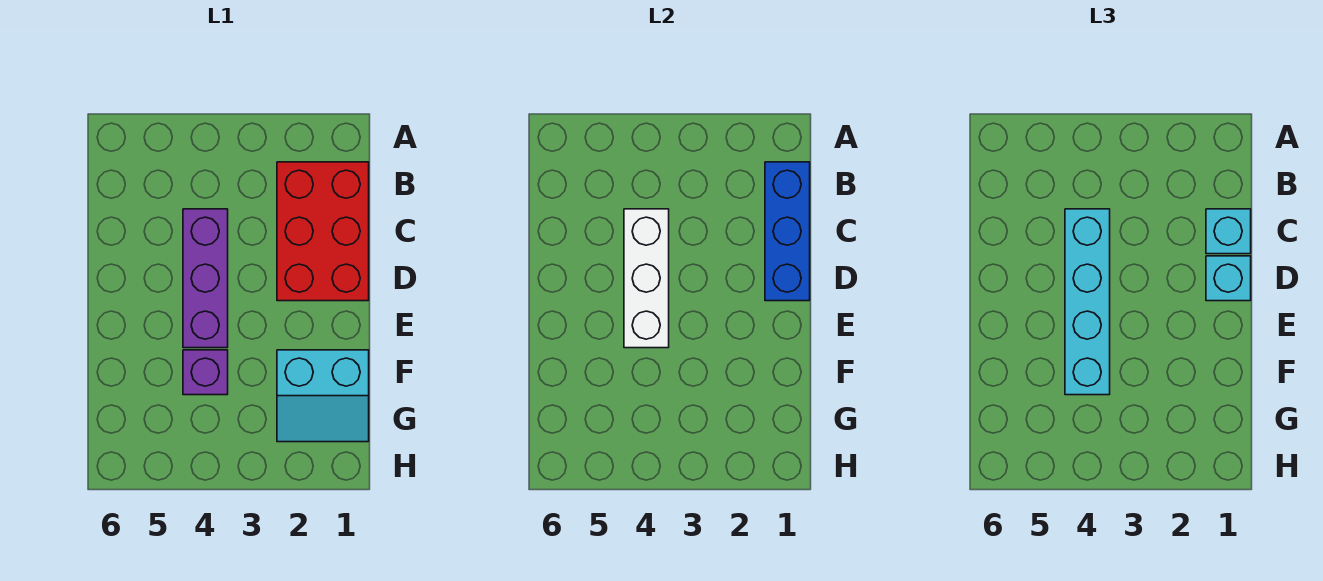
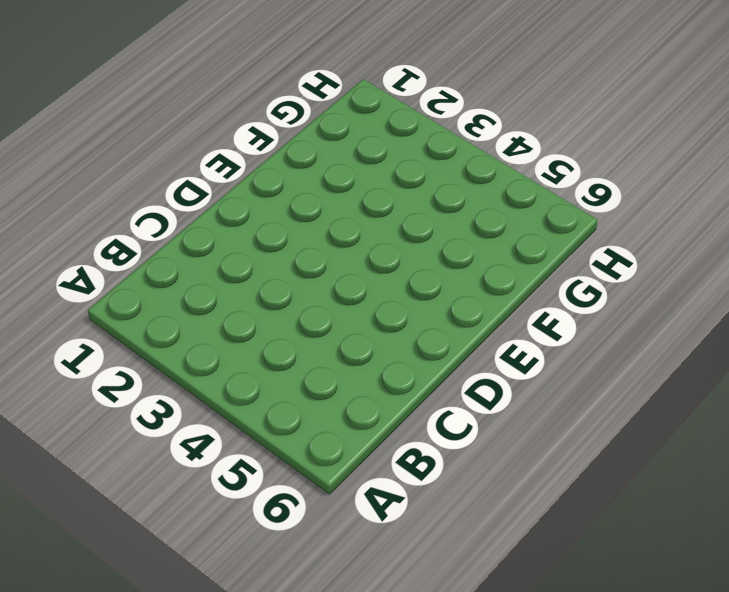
none -> red brick B1:D2 level 1
none -> purple brick C4:E4 level 1

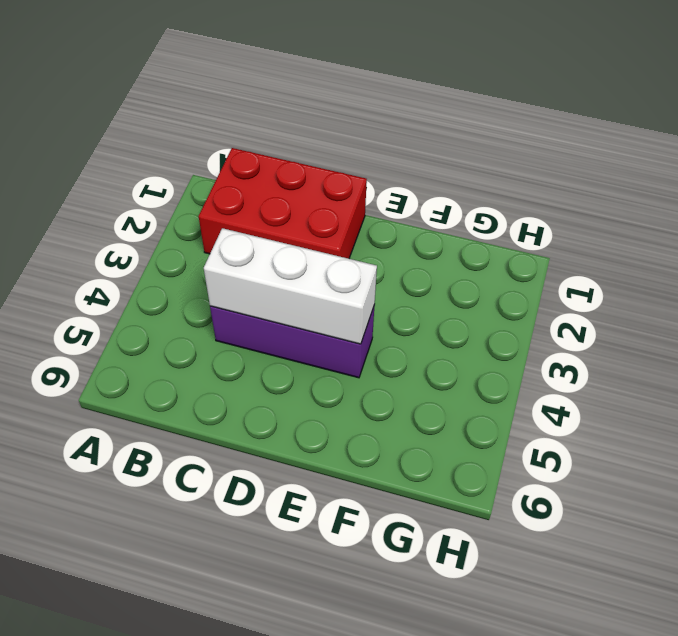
none -> cyan slope F1:G2 level 1 top F
none -> purple brick F4 level 1

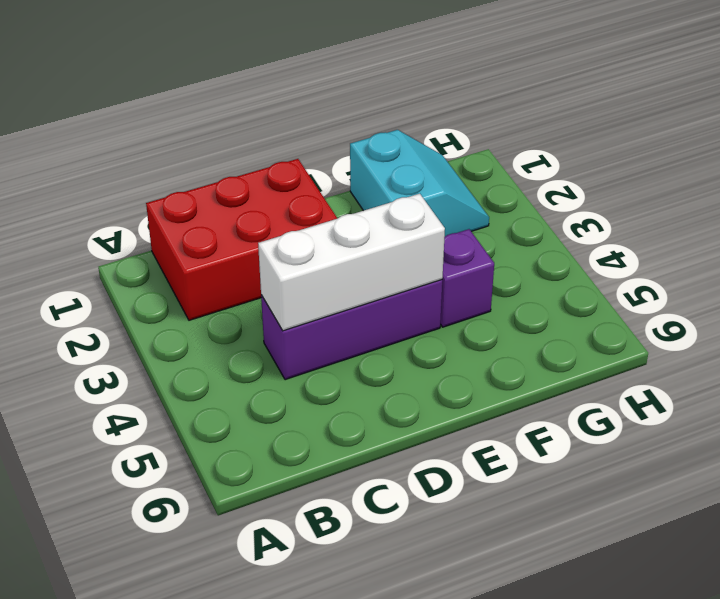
none -> blue brick B1:D1 level 2
none -> cyan brick C1 level 3

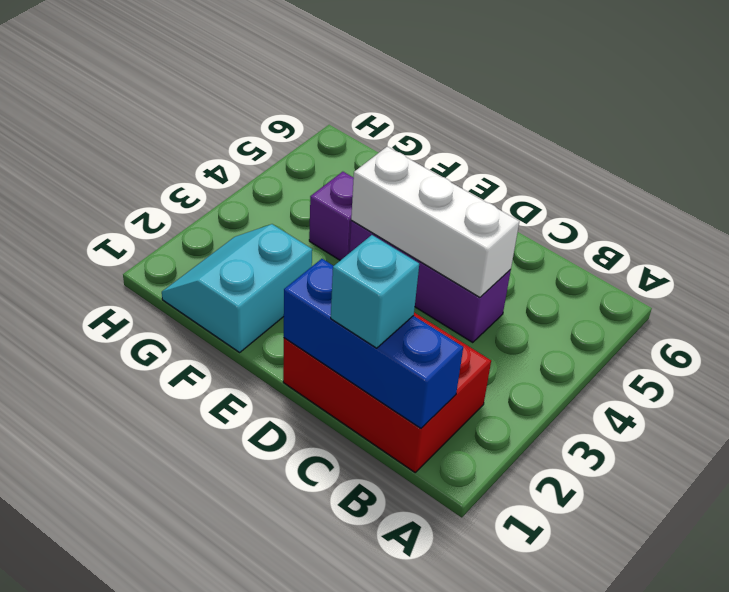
none -> cyan brick C4:F4 level 3
none -> cyan brick D1 level 3

